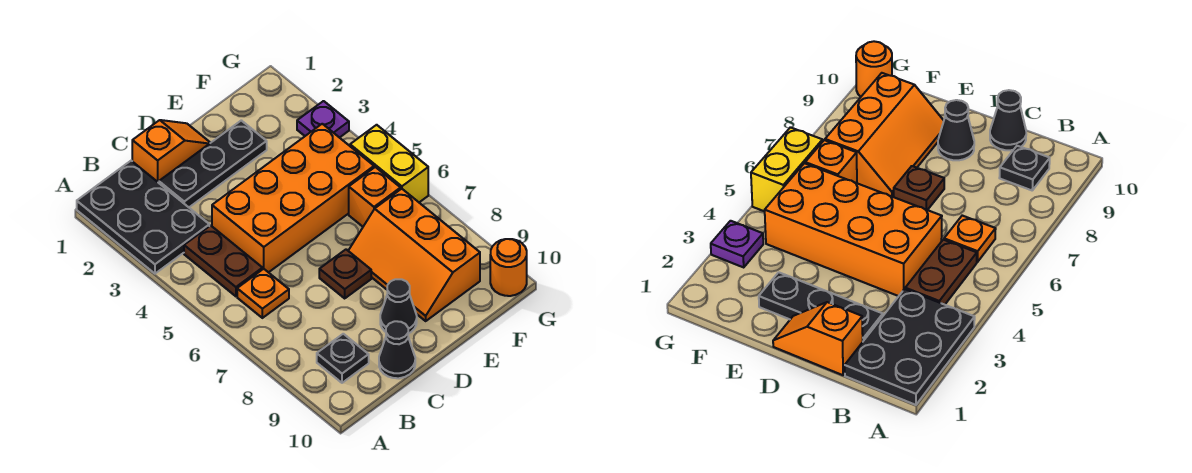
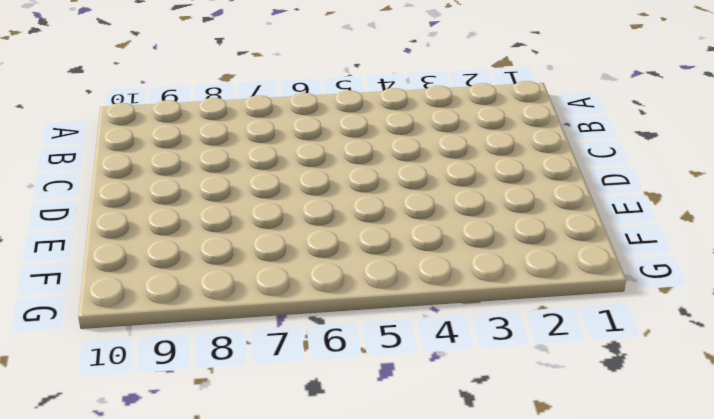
none -> black plate A1:B3 level 1
none -> brown plate B4:B5 level 1
none -> orange plate B6 level 1

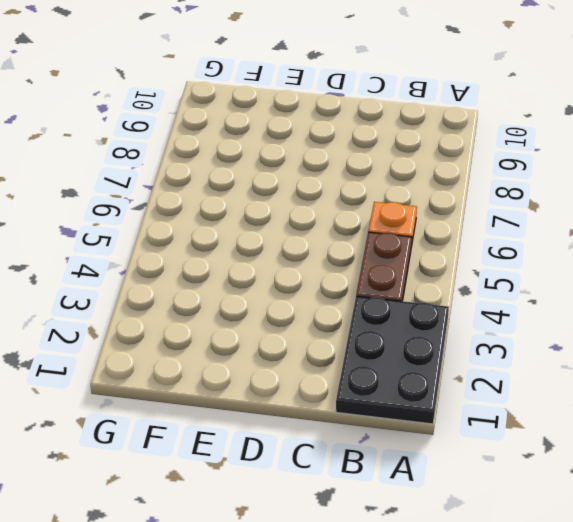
none -> black plate B9 level 1
none -> orange slope C1:D1 level 1 top C
none -> black plate C2:E2 level 1

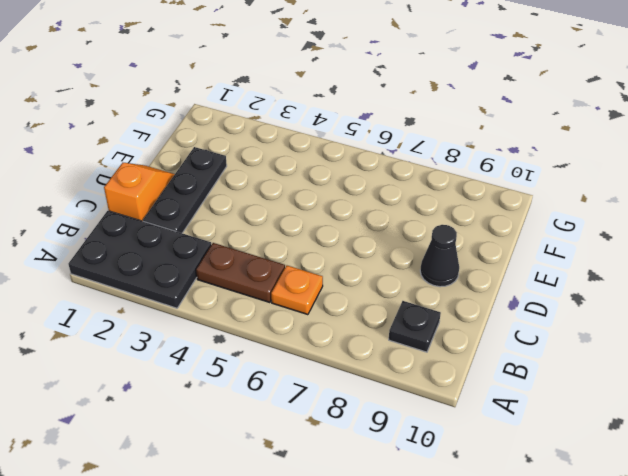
none -> orange brick C4:F5 level 1
none -> black cone C10 level 1
none -> brown plate D7 level 1

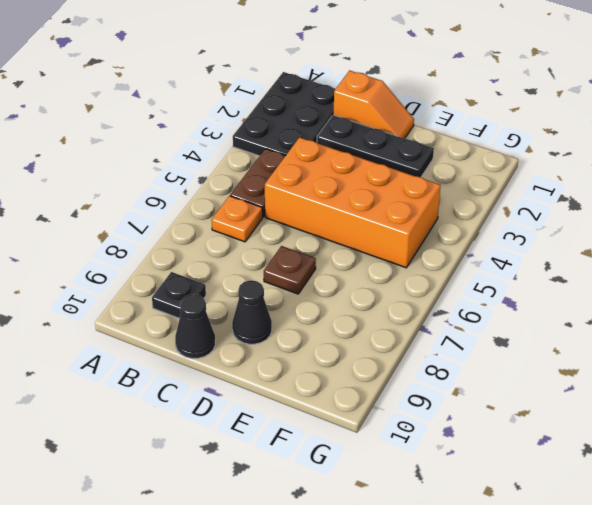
none -> orange slope E7:F9 level 1 top F
none -> orange brick F6 level 1
none -> purple plate G3 level 1

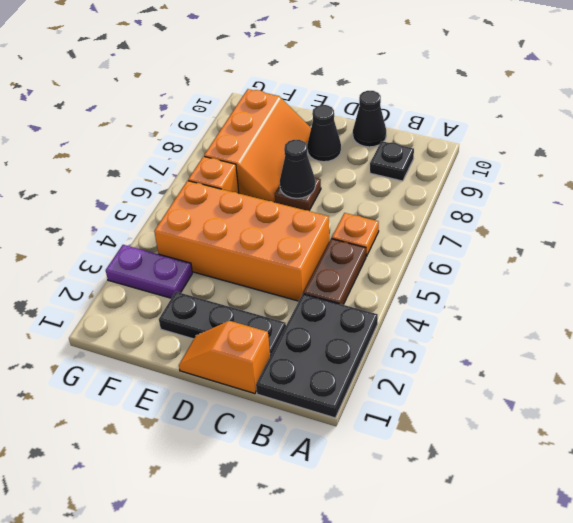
black cone D7 level 2 -> none
purple plate F3:G3 level 1 -> purple plate G3 level 1
none -> yellow brick G5:G6 level 1
none -> orange round brick G10 level 1

